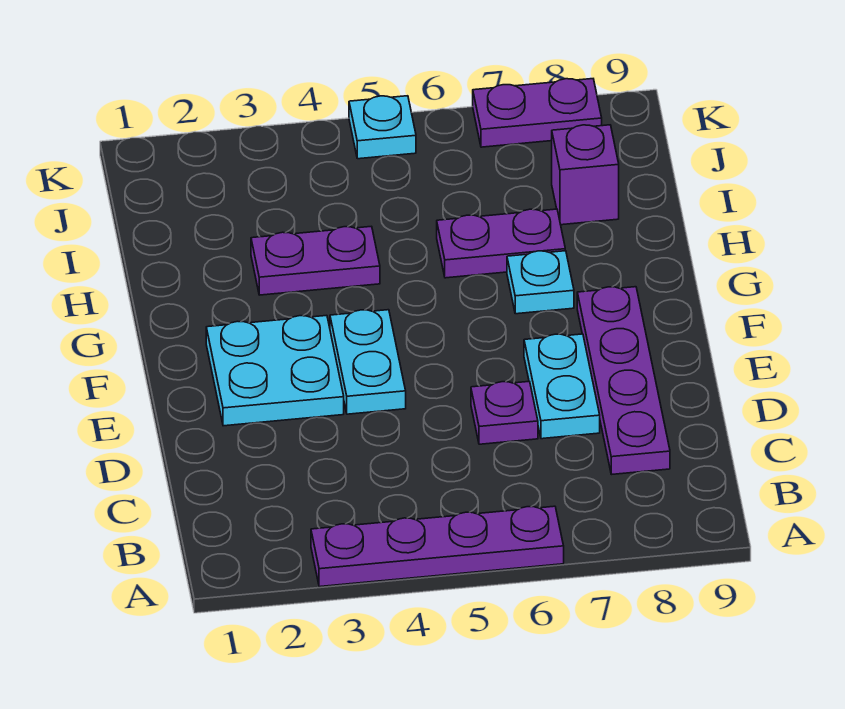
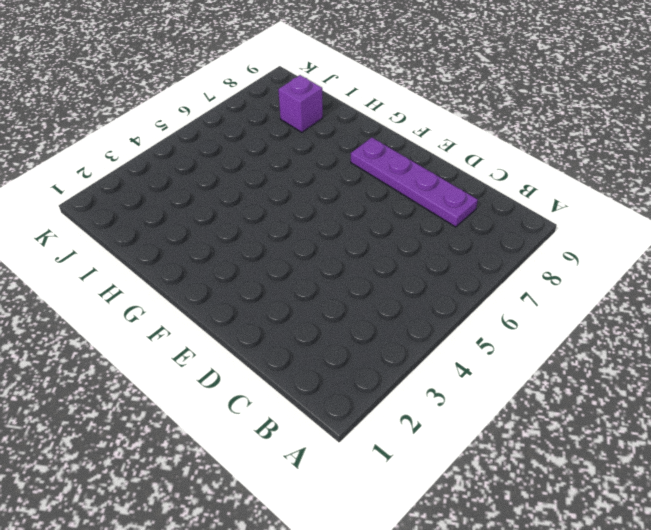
none -> purple plate A3:A6 level 1
none -> purple plate D6 level 1
none -> cyan plate D7:E7 level 1

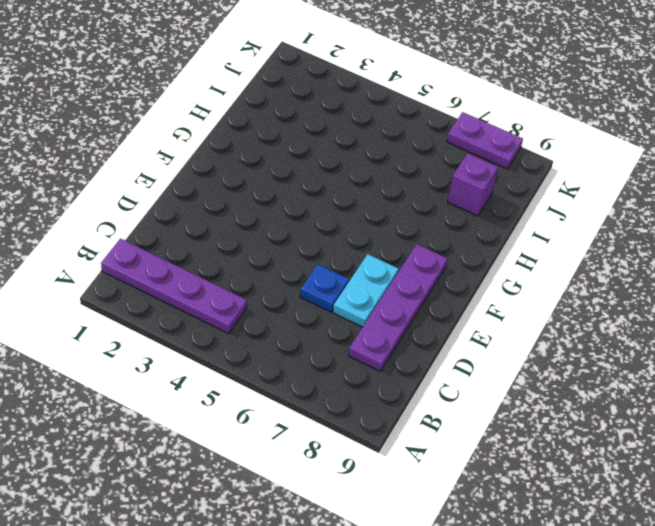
purple plate B1:B4 level 1 -> purple plate A3:A6 level 1
blue plate D6 level 1 -> purple plate D6 level 1
none -> cyan plate E2:F3 level 1
none -> cyan plate E4:F4 level 1
none -> cyan plate G7 level 1

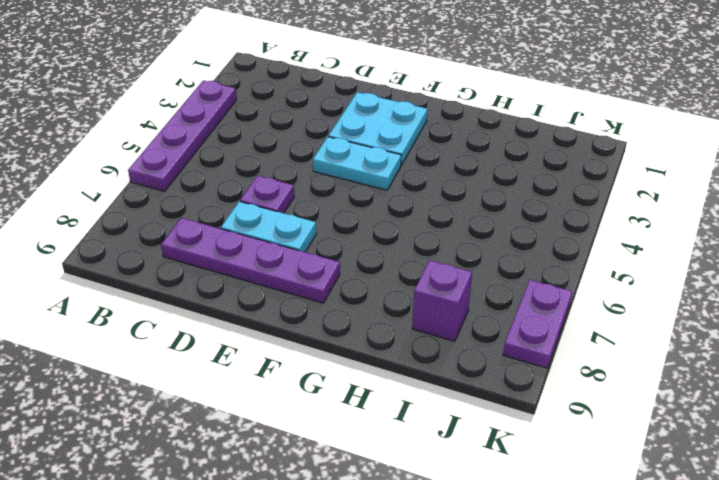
none -> cyan plate G7 level 1
none -> purple plate H3:H4 level 1
none -> purple plate H6:H7 level 1

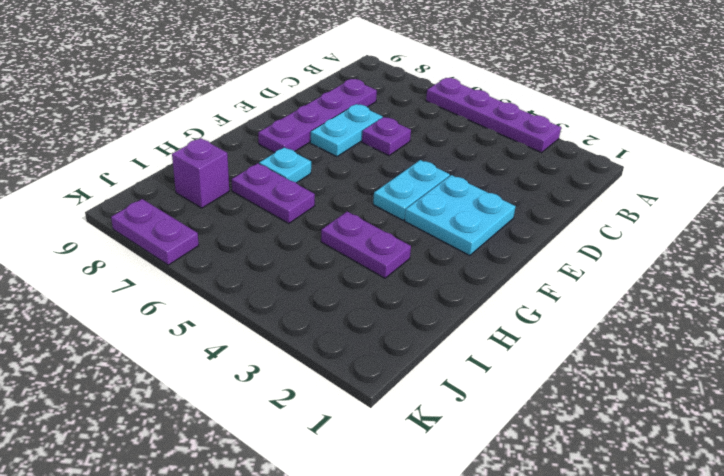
none -> cyan plate K5 level 1

